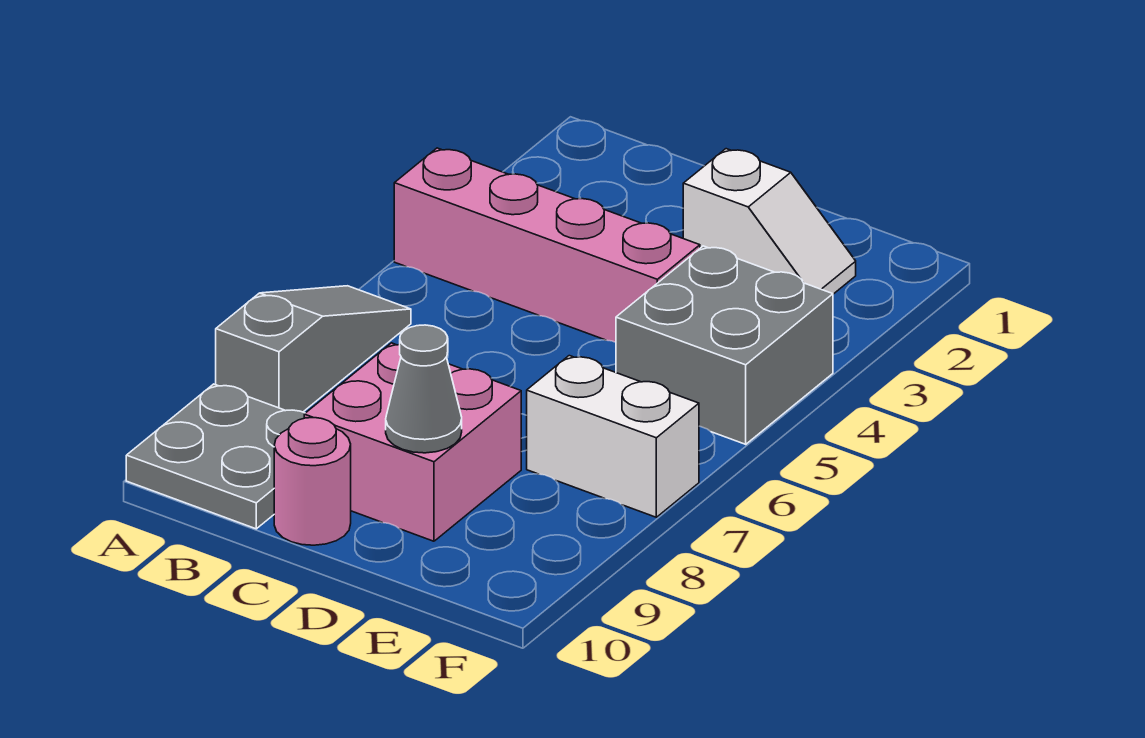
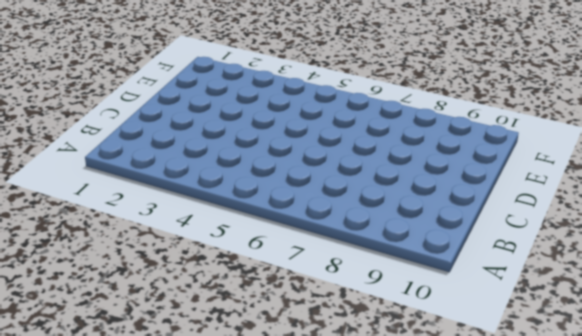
none -> pink brick A4:D4 level 1
none -> grey slope A6:A8 level 1 top 8

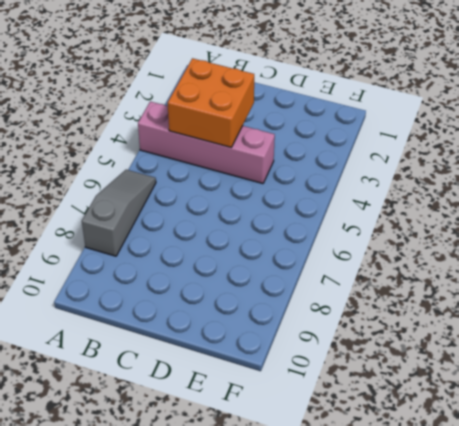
orange brick B3:C4 level 2 -> none
none -> grey plate A9:B10 level 1
none -> pink brick C8:D9 level 1

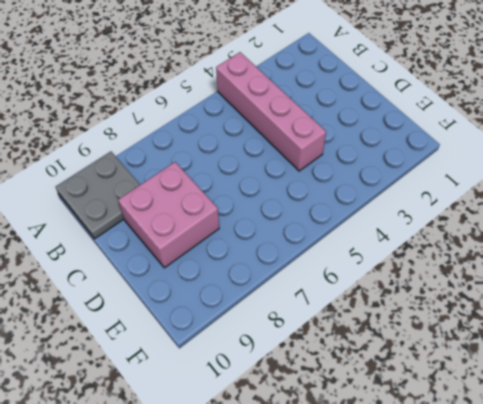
none -> grey slope A6:A8 level 1 top 8
none -> pink round brick C10 level 1

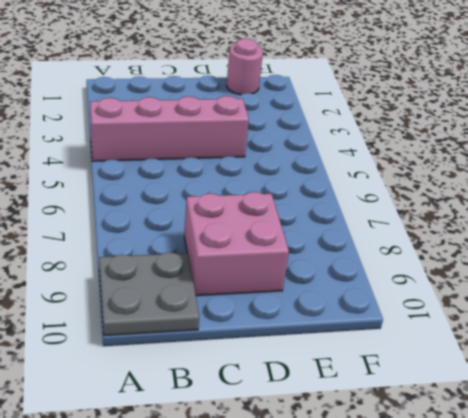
pink round brick E1 level 1 -> pink round brick C10 level 1
none -> grey slope A6:A8 level 1 top 8
none -> white slope D2:E2 level 1 top D

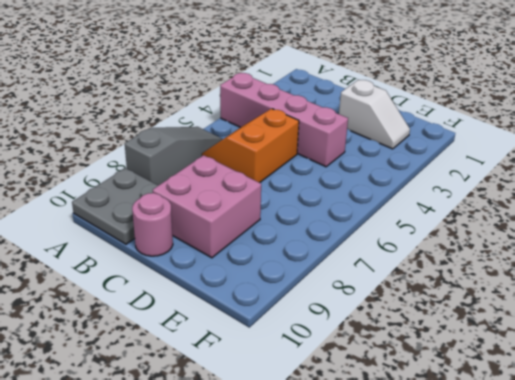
orange slope B5:C6 level 1 top C -> none
none -> grey brick E4:F5 level 1
none -> white brick E7:F7 level 1

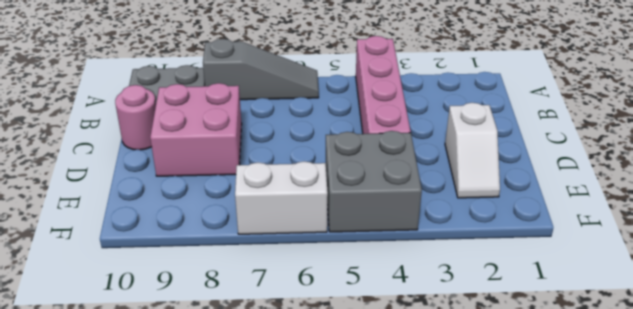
white brick F6:F7 level 1 -> white brick E7:F7 level 1
none -> grey cone D9 level 2

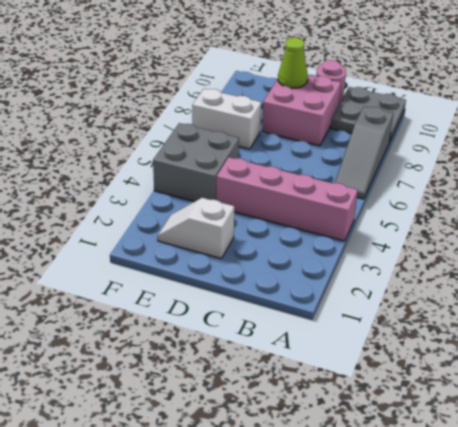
lime cone D9 level 2 -> grey cone D9 level 2

